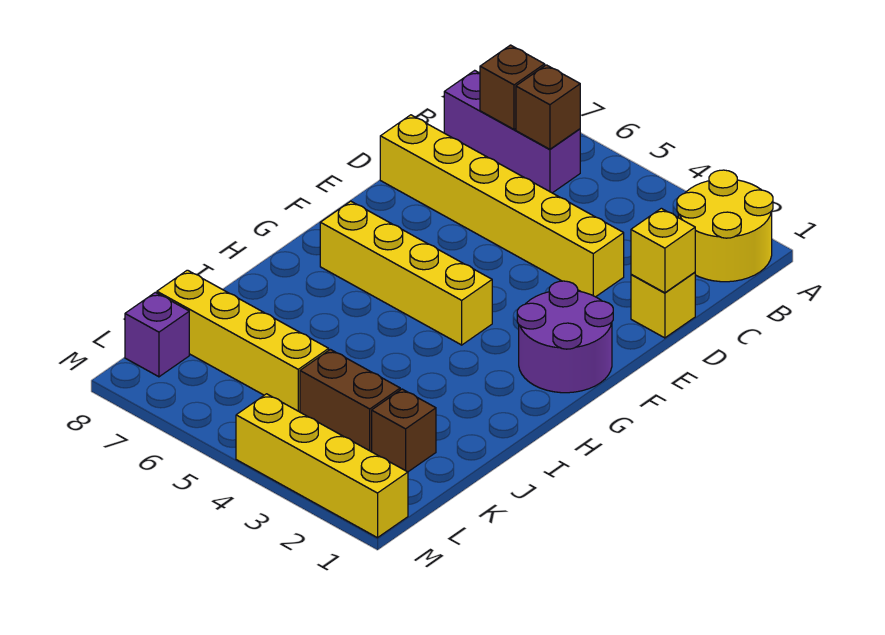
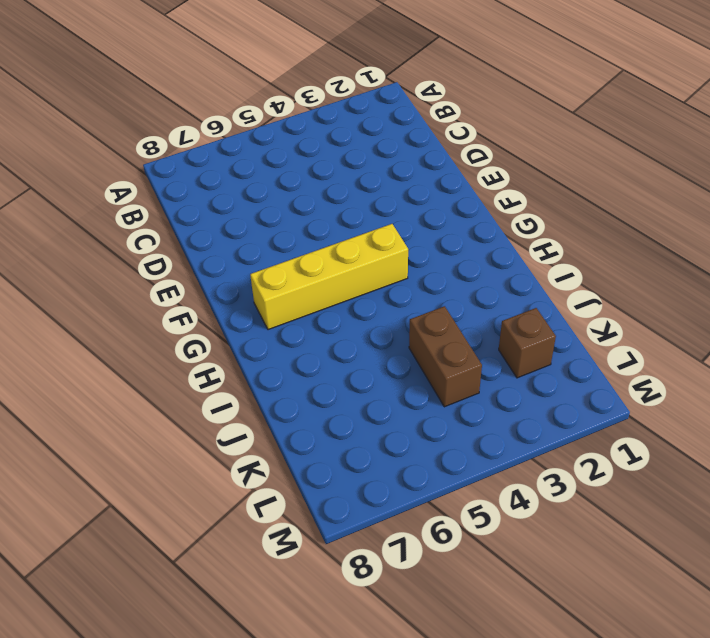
brown brick J4:K4 level 1 -> brown brick K3:K4 level 1
none -> yellow round brick A1:B2 level 1
none -> purple brick B6:B8 level 1
none -> yellow brick D1 level 1

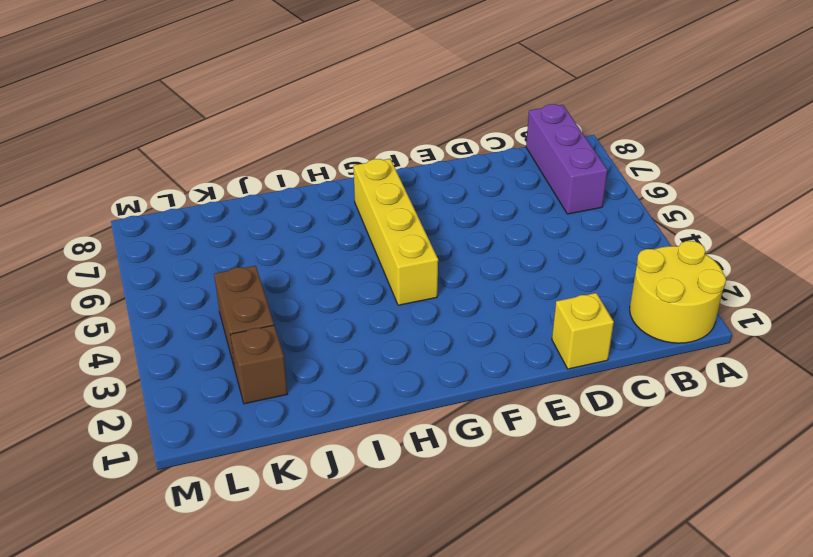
none -> yellow brick D3:D8 level 1
none -> purple round brick F1:G2 level 1
none -> yellow brick K5:K8 level 1

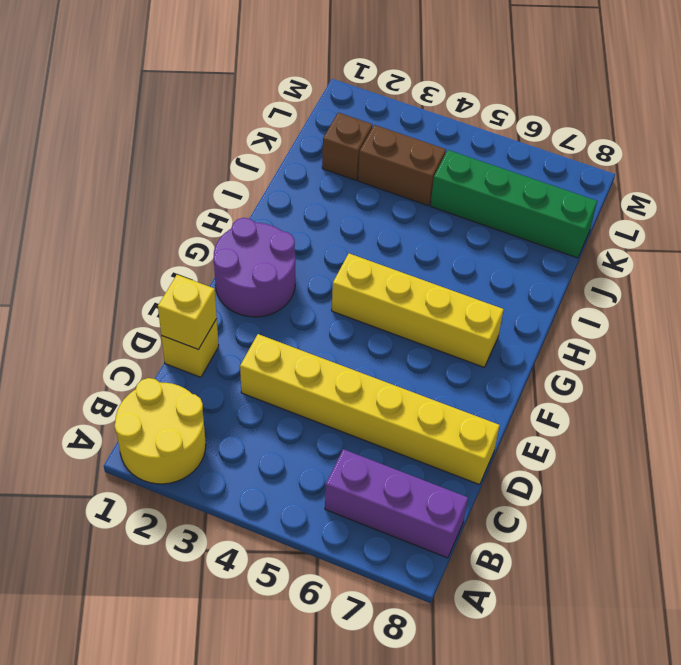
green brick K5:K8 level 1 -> yellow brick K5:K8 level 1
none -> purple brick L8 level 1
none -> yellow brick M1:M4 level 1
none -> brown brick B6 level 2

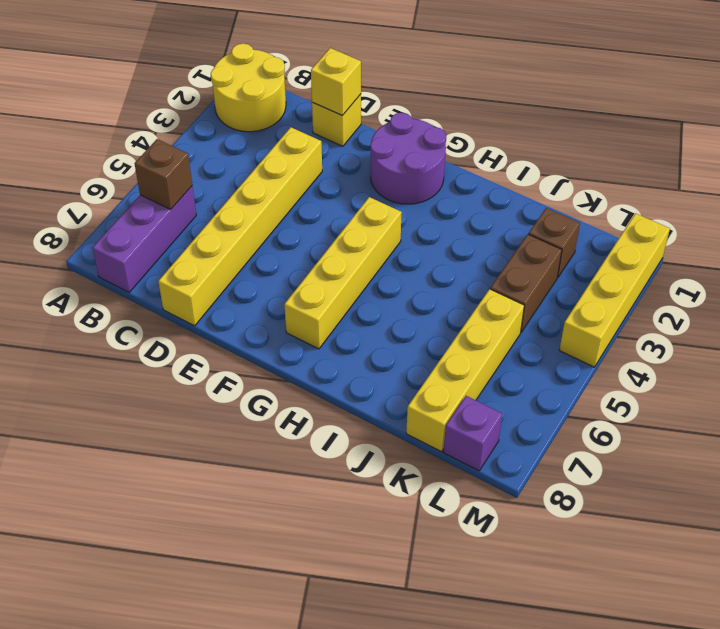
none -> brown brick B7 level 2

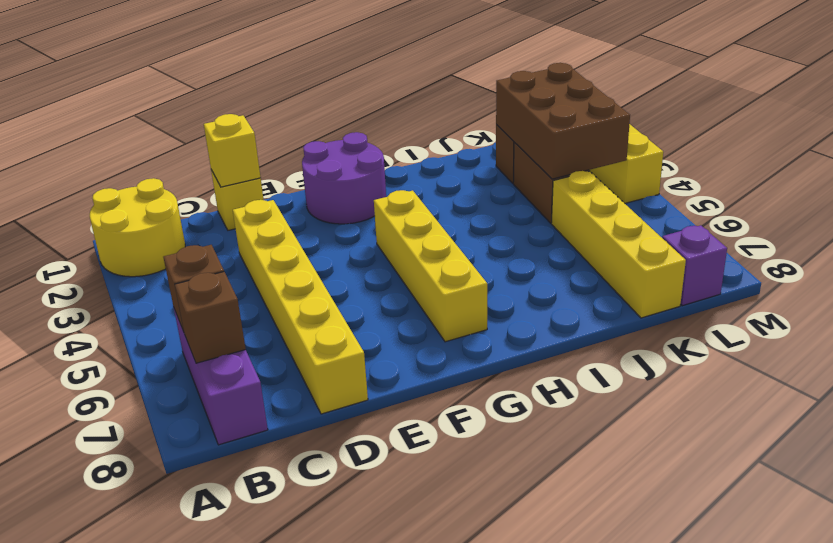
brown brick K2:L4 level 2 -> none

